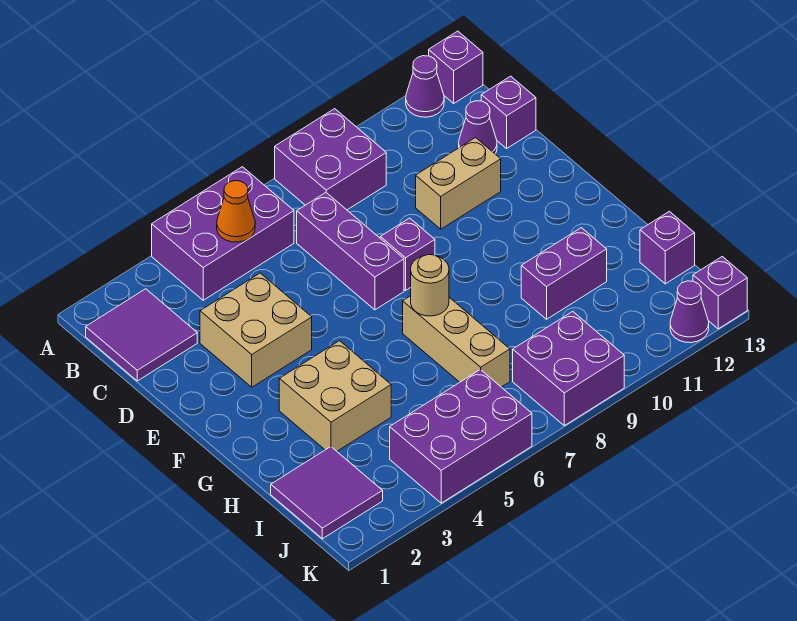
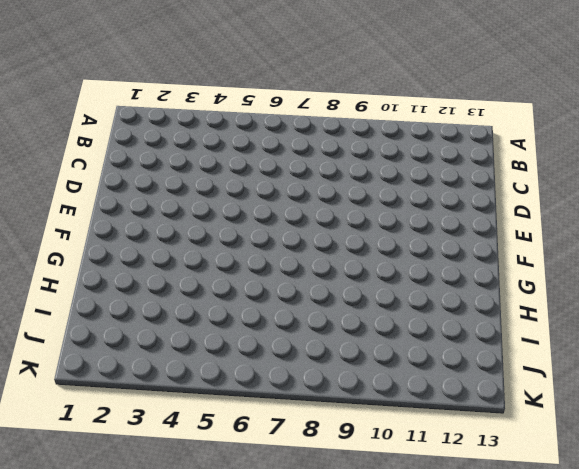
none -> purple brick A4:B6 level 1
none -> purple brick A8:B9 level 1
none -> purple cone A12 level 1

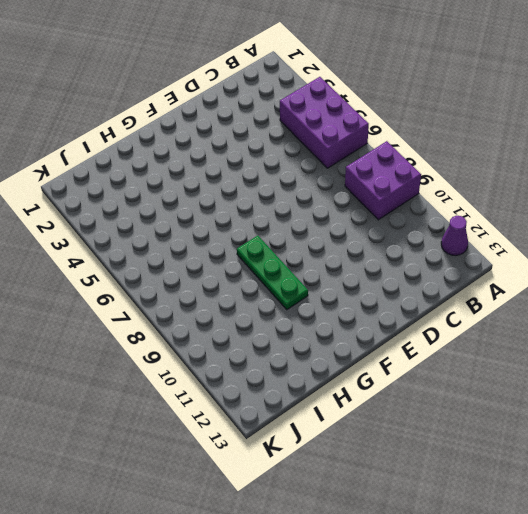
green plate G8:G10 level 1 -> none
none -> purple brick A13 level 1
none -> purple tile B1:C2 level 1
none -> purple brick C7:E7 level 1

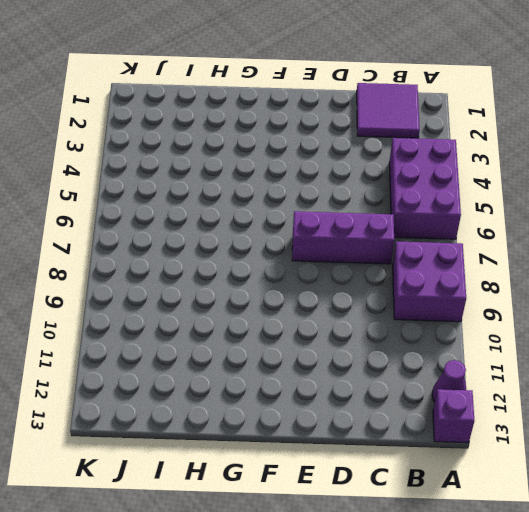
none -> purple cone C12 level 1
none -> purple brick C13 level 1
none -> tan brick D3:E4 level 1

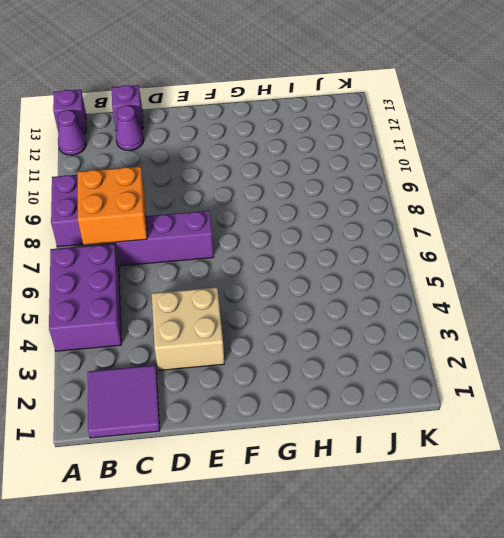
orange brick B7:C8 level 2 -> none
none -> tan brick D10:D11 level 1
none -> purple brick E8 level 1
none -> tan brick G3:H4 level 1

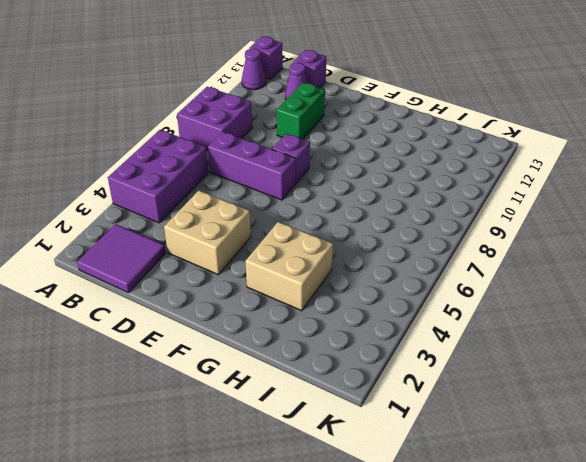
green brick D10:D11 level 1 -> tan brick D10:D11 level 1
none -> tan brick G7:I7 level 1
none -> purple brick H10:H11 level 1
none -> purple tile I1:J2 level 1

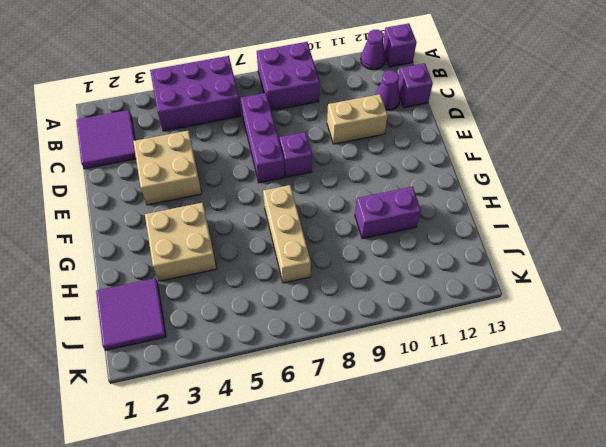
none -> purple brick I13 level 1
none -> purple brick J4:K6 level 1
none -> purple brick J8:K9 level 1

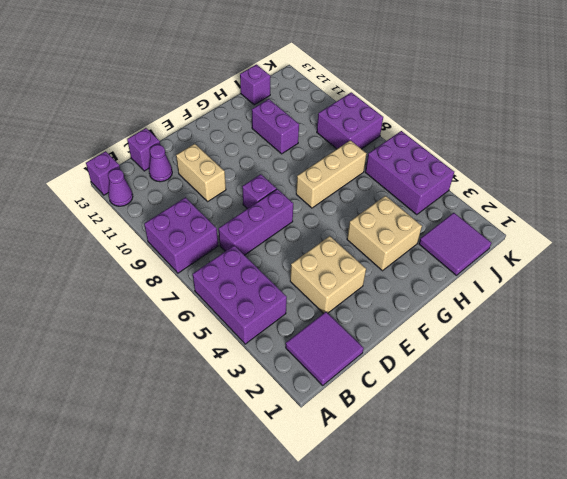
none -> purple cone K12 level 1
none -> purple brick K13 level 1
none -> orange cone B5 level 2

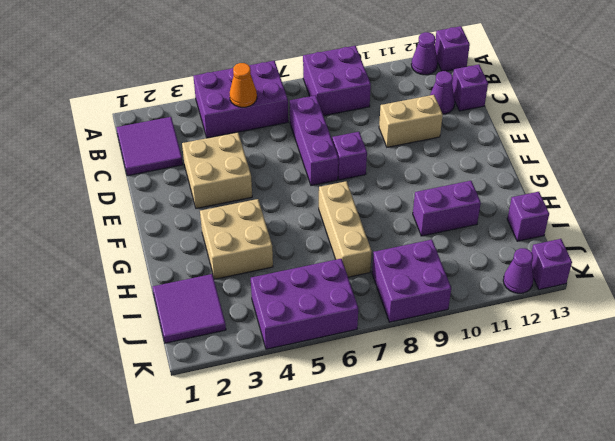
none -> tan round brick G7 level 2

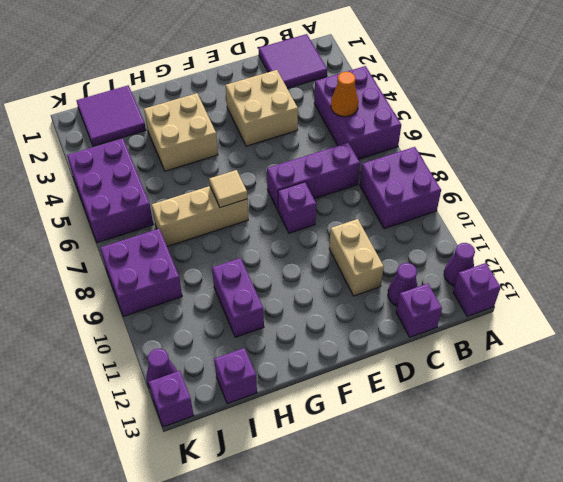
tan tile G7 level 2 -> tan round brick G7 level 2

